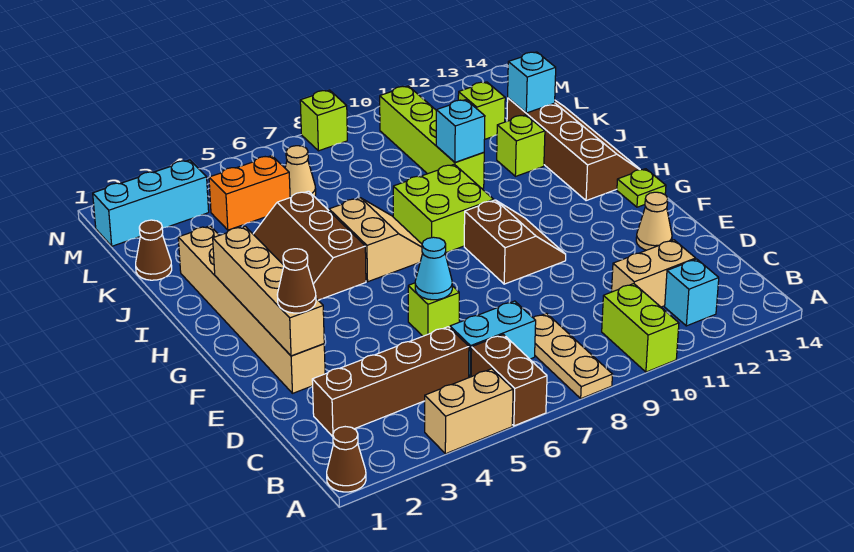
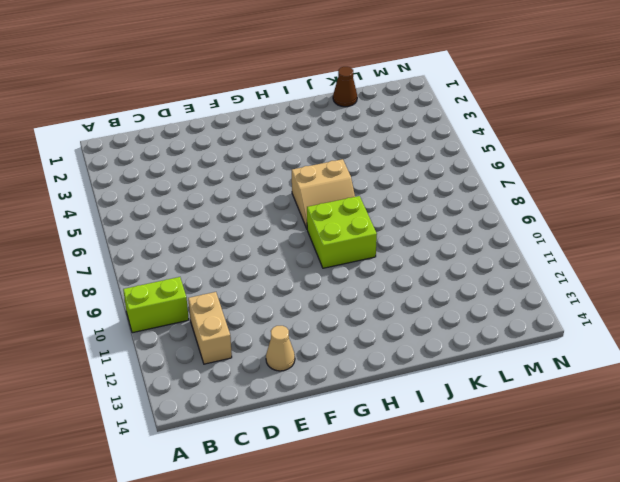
none -> brown cone A1 level 1
none -> tan brick A4:A5 level 1
none -> brown brick A6:B6 level 1
none -> tan plate A8:C8 level 1

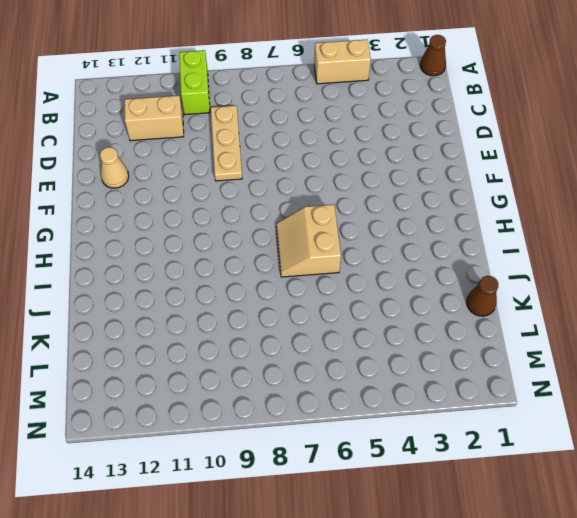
tan plate C9:E9 level 1 -> tan plate A8:C8 level 1
none -> brown brick A6:B6 level 1
none -> cyan brick B12 level 1
none -> brown brick C2:C5 level 1
none -> cyan brick C6:C7 level 1

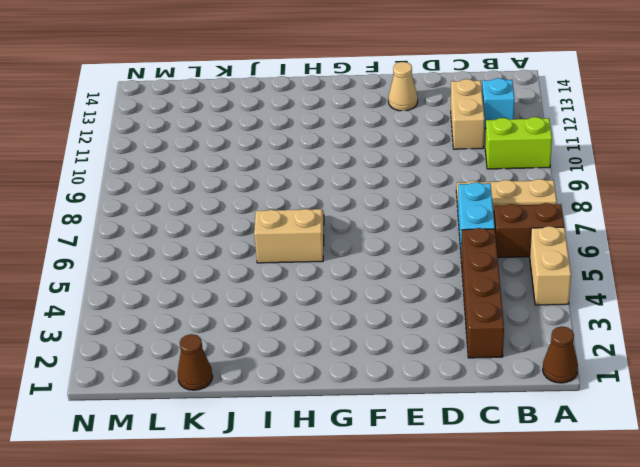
none -> tan brick E2:J2 level 1
none -> lime brick E6 level 1
none -> brown slope F9:G10 level 1 top 9
none -> lime plate G14 level 1

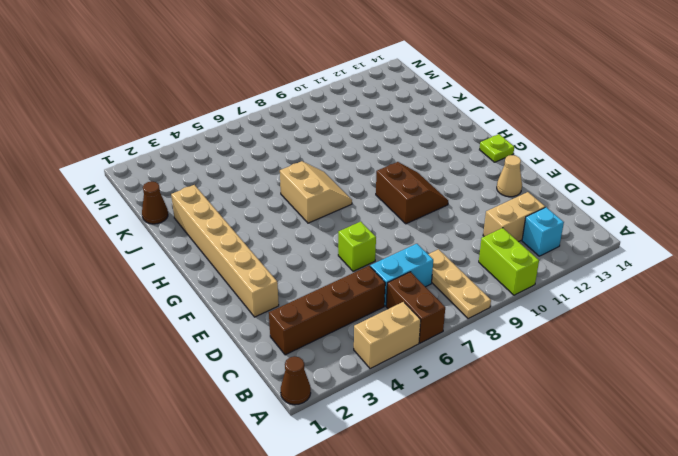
none -> brown slope H4:J5 level 1 top 5
none -> lime brick H8:I9 level 1
none -> brown slope H13:K14 level 1 top 13
none -> lime brick J10:M10 level 1

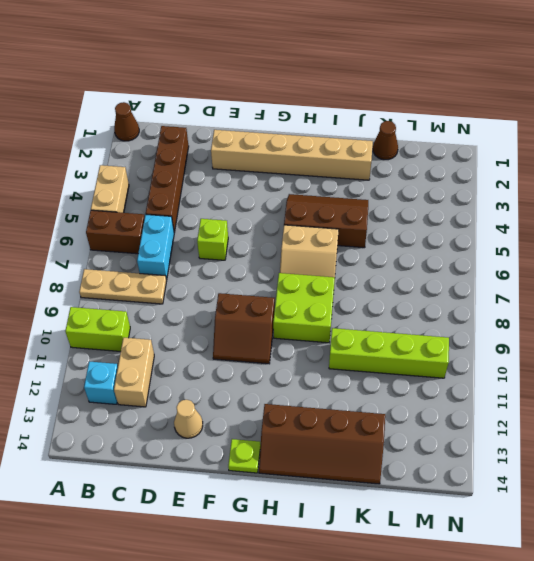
none -> lime brick J12 level 1
none -> orange brick L4:L5 level 1
none -> tan cone L6 level 1
none -> lime brick L12 level 1

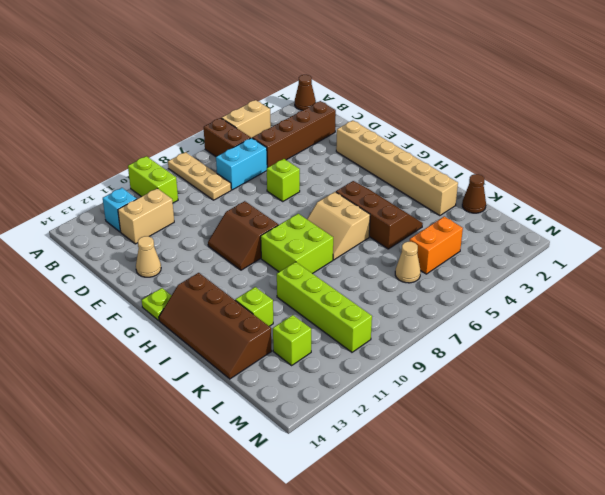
none -> cyan brick M1:M3 level 1
none -> lime brick N8 level 1
none -> tan brick E2:H2 level 2
none -> cyan cone E6 level 2

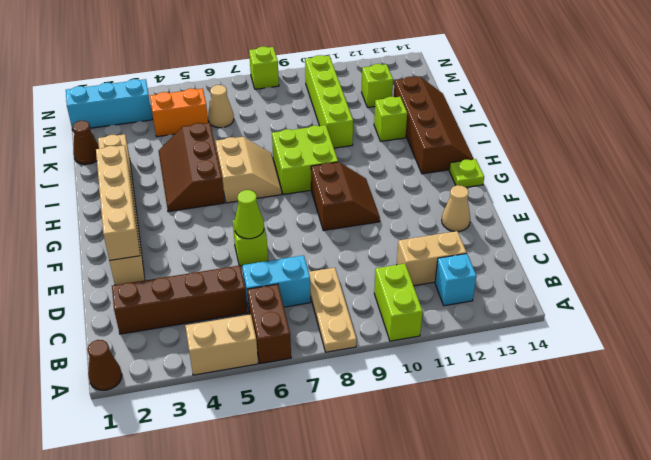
lime cone E6 level 2 -> cyan cone E6 level 2
none -> cyan brick J10 level 2
none -> cyan brick K13 level 2
none -> brown cone E2 level 3

